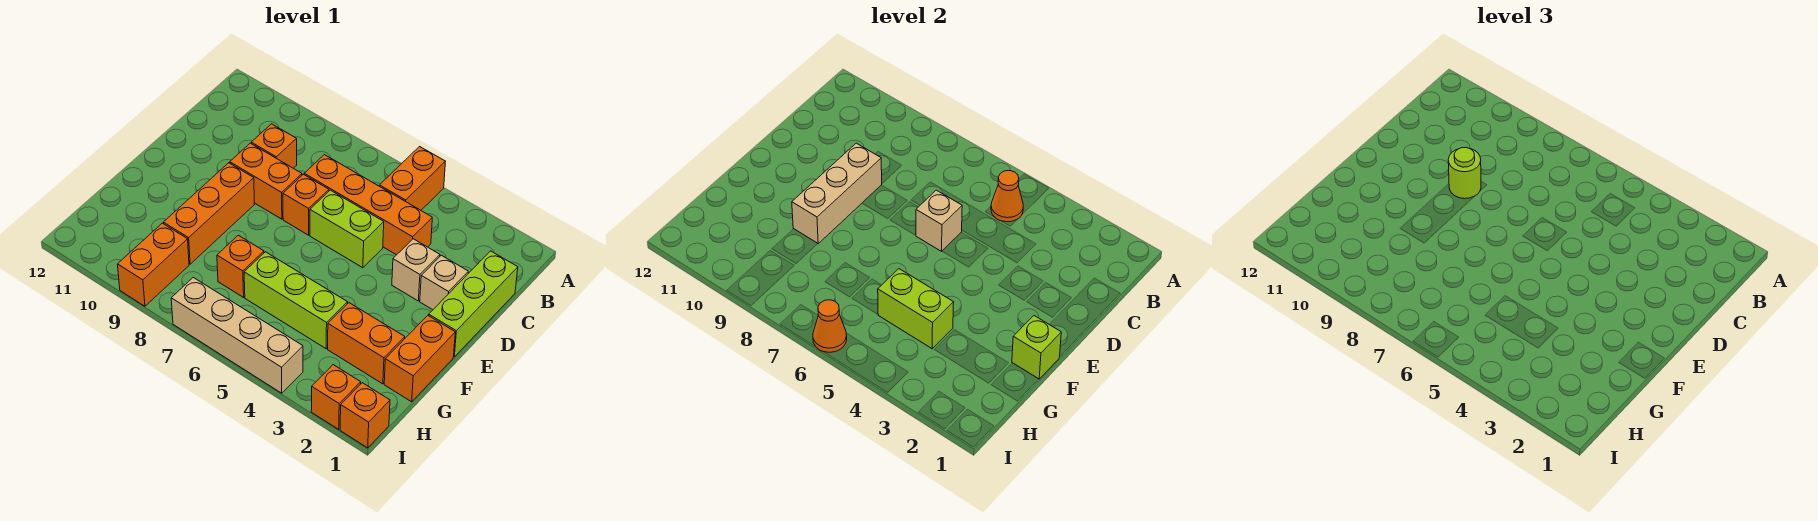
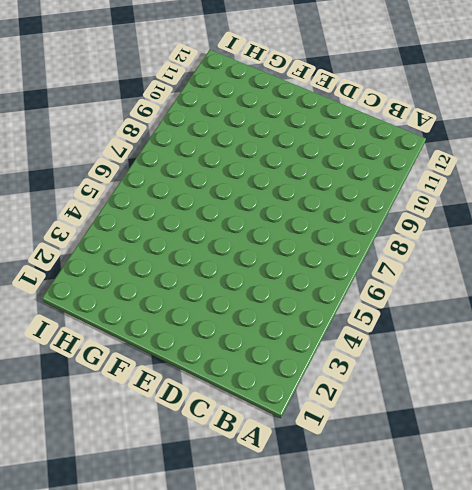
none -> orange brick A5:B5 level 1
none -> lime brick C1:E1 level 1
none -> orange brick C4:C7 level 1

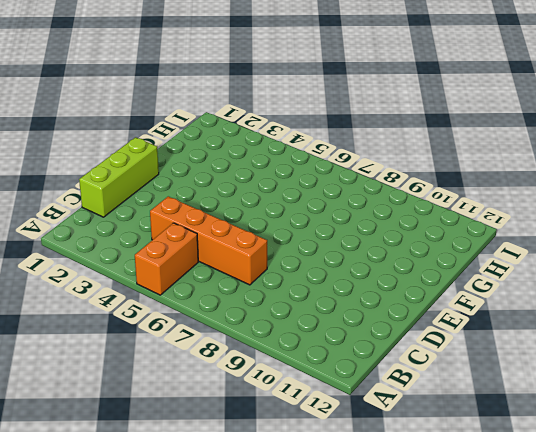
none -> orange brick C9 level 1
none -> tan brick D2 level 1
none -> tan brick D3 level 1

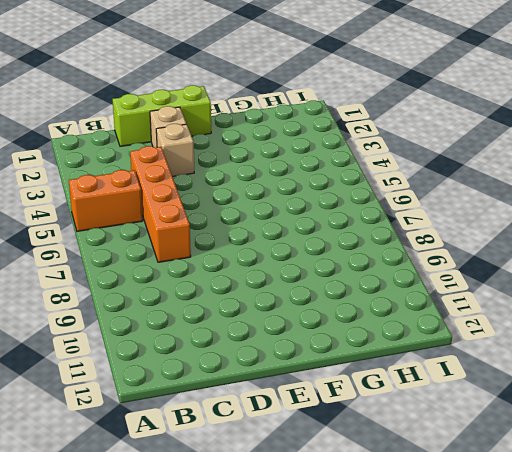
none -> orange brick C9 level 1
none -> lime brick D5:D6 level 1
none -> orange brick D7 level 1

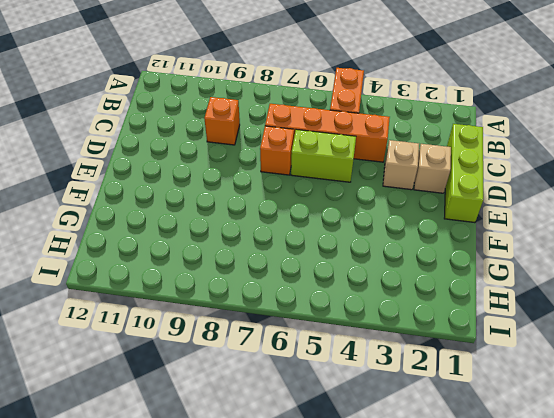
none -> orange brick D8:D9 level 1
none -> orange brick E9:G9 level 1
none -> orange brick F1:G1 level 1

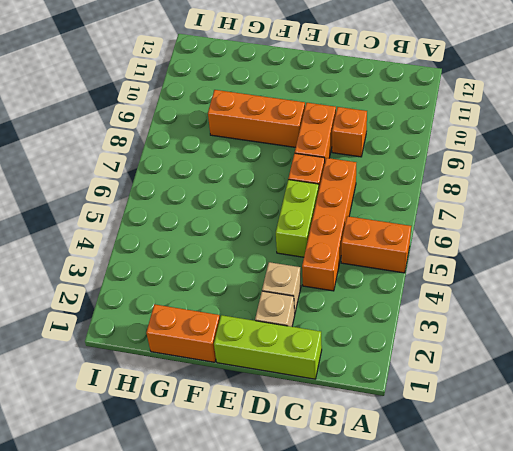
none -> orange brick G2:G3 level 1
none -> lime brick G4:G6 level 1
none -> orange brick G7 level 1

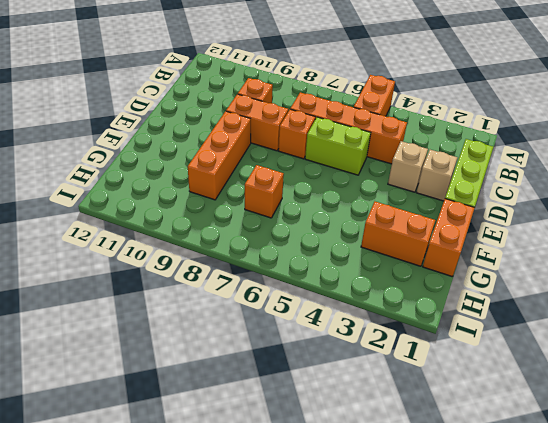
none -> lime brick G4:G6 level 1
none -> orange brick H9:I9 level 1
none -> orange brick I1 level 1

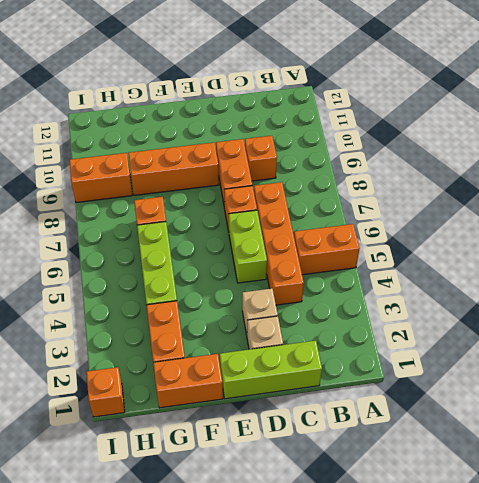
none -> orange brick I2 level 1
none -> tan brick I4:I7 level 1
none -> orange cone B5 level 2

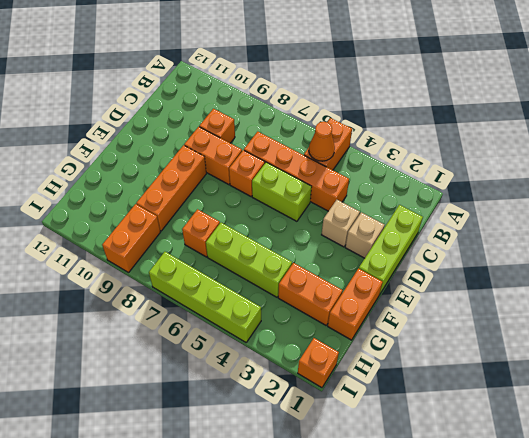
lime brick I4:I7 level 1 -> tan brick I4:I7 level 1
none -> orange brick I2 level 1
none -> tan brick D6 level 2
none -> tan brick D9:F9 level 2

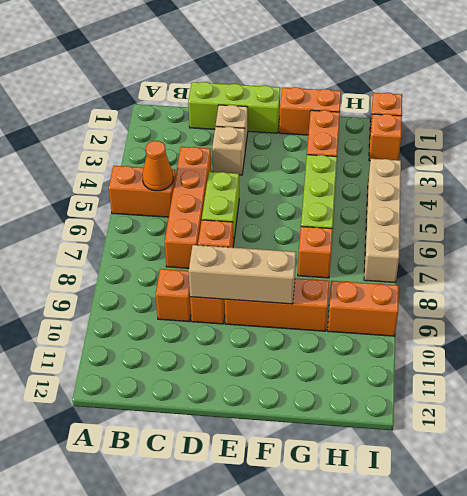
none -> tan brick D6 level 2
none -> lime brick F1 level 2
none -> lime brick G4:G5 level 2

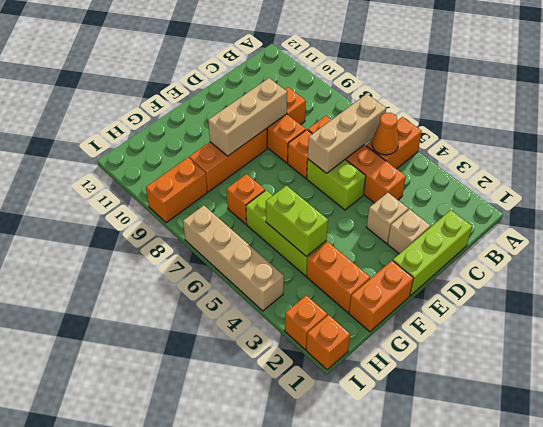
tan brick B6:D6 level 2 -> tan brick D6 level 2
none -> lime brick F1 level 2
none -> orange cone I6 level 2
none -> lime round brick D9 level 3

